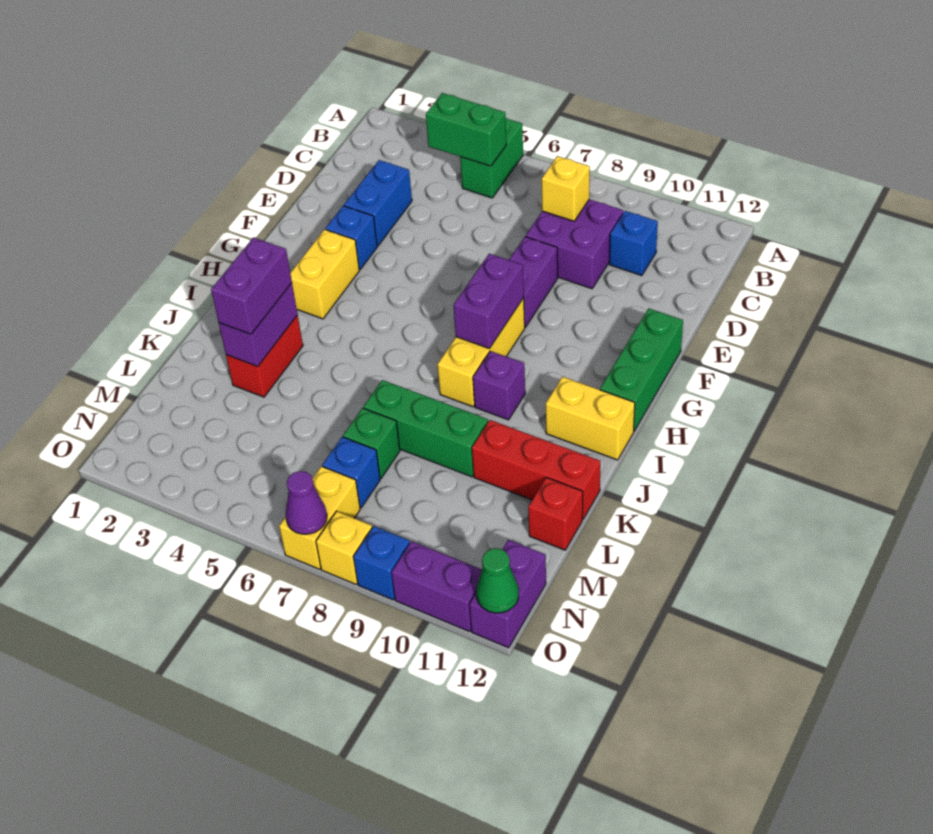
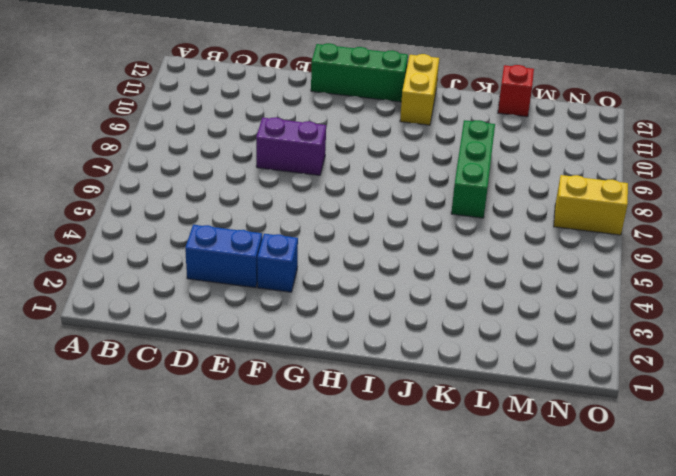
none -> green brick A5:B5 level 1
none -> purple brick C8:D9 level 1
none -> blue brick C10 level 1

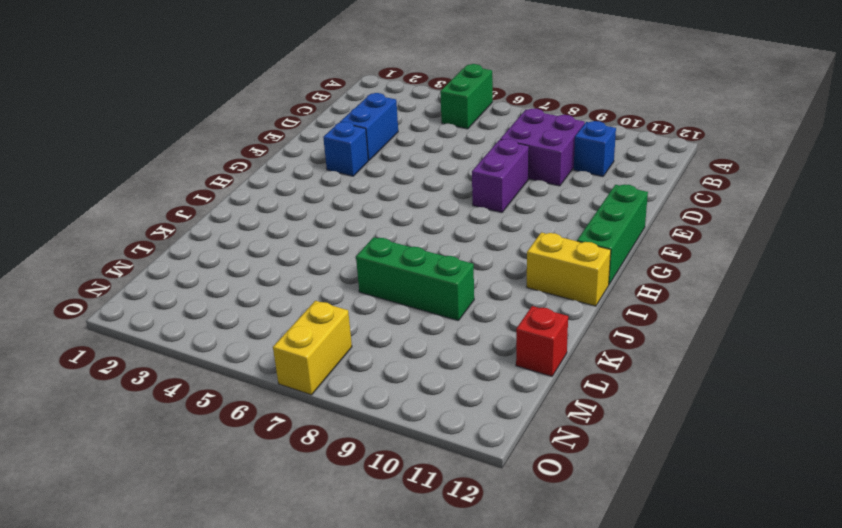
none -> yellow brick G3:H3 level 1
none -> yellow brick G8:I8 level 1
none -> purple brick I9 level 1

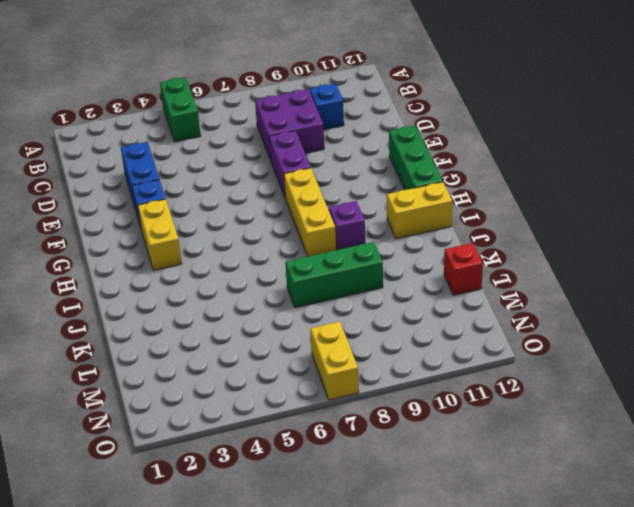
none -> red brick J3:K3 level 1
none -> red brick K10:K12 level 1
none -> green brick L7 level 1

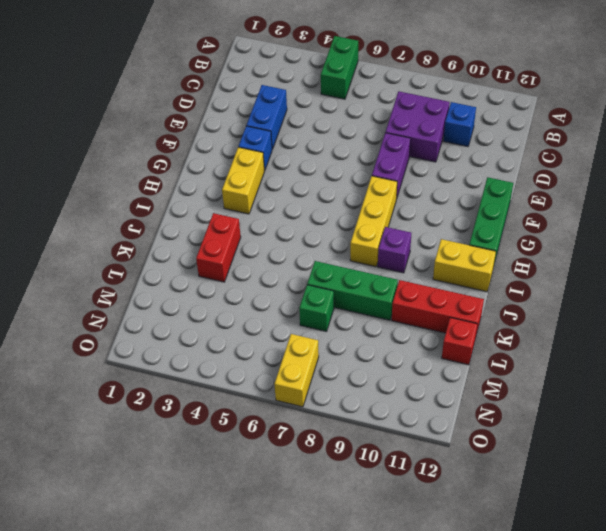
none -> blue brick M7 level 1
none -> purple brick N12:O12 level 1
none -> yellow brick O8 level 1

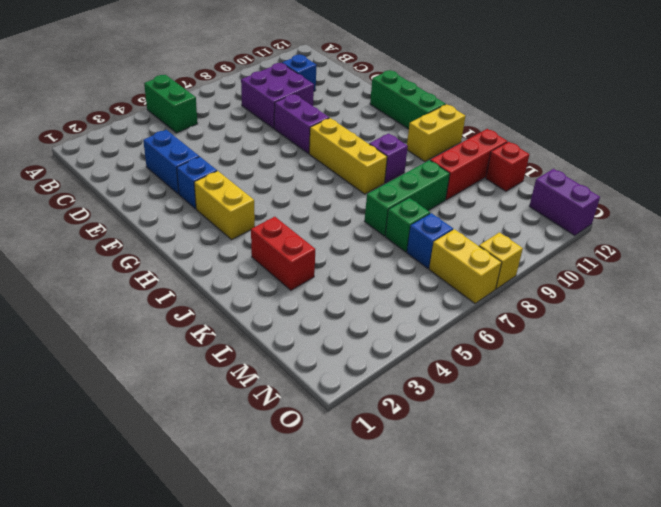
none -> blue brick O9 level 1
none -> purple brick O10:O11 level 1
none -> green brick B4:B5 level 2

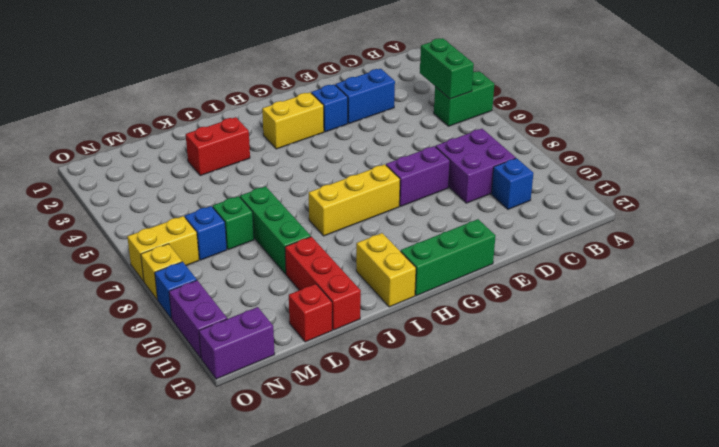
none -> purple brick I9 level 1
none -> yellow brick C8 level 2
none -> purple brick G8:H8 level 2

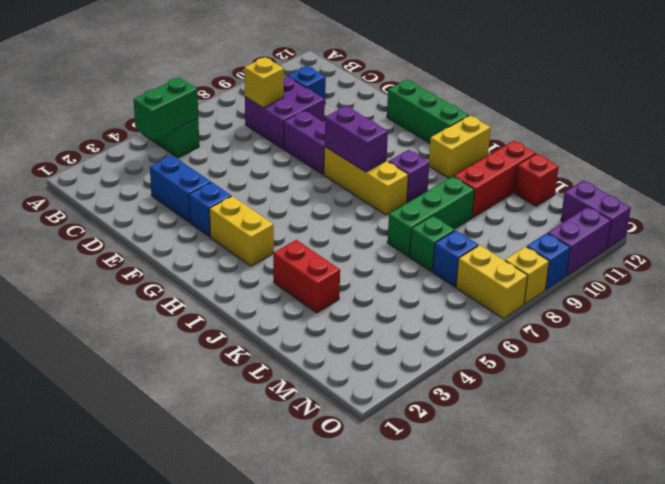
none -> purple brick J3:K3 level 2
none -> purple cone O7 level 2
none -> green cone O12 level 2

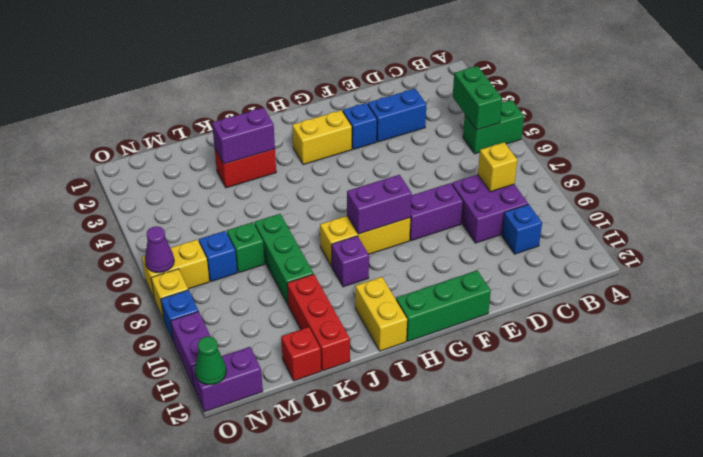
none -> purple brick J3:K3 level 3

